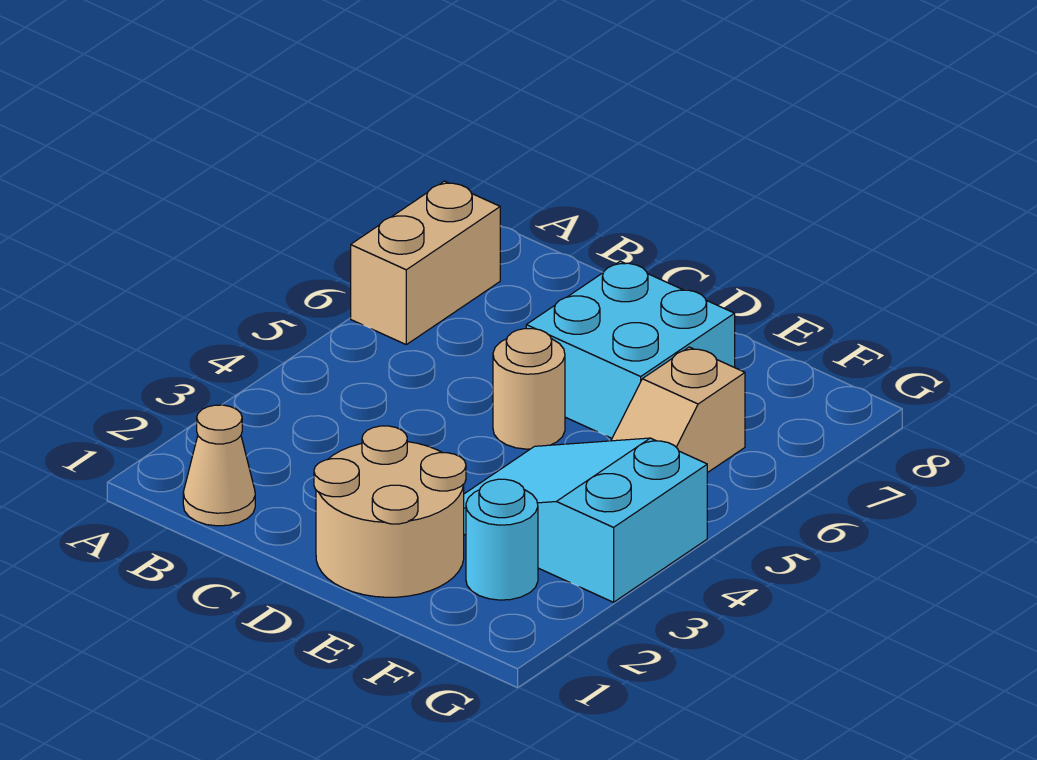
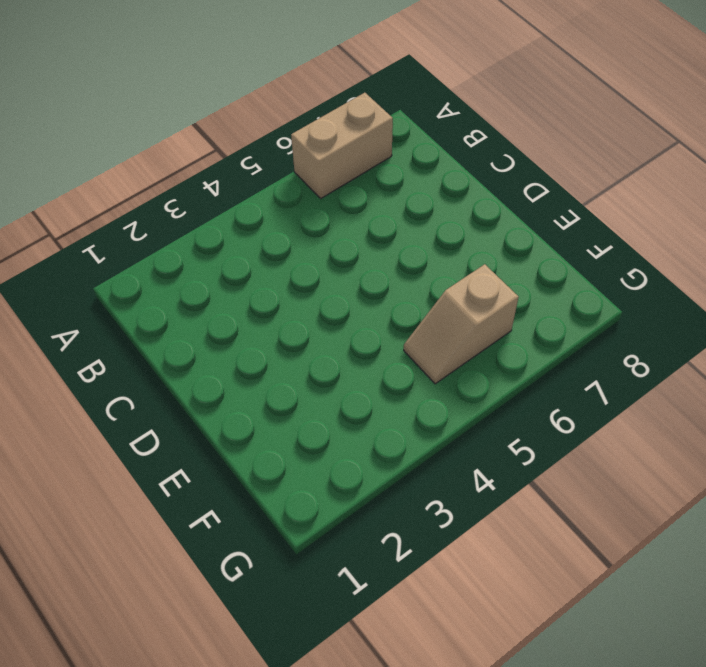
none -> tan cone B1 level 1
none -> tan round brick D1:E2 level 1

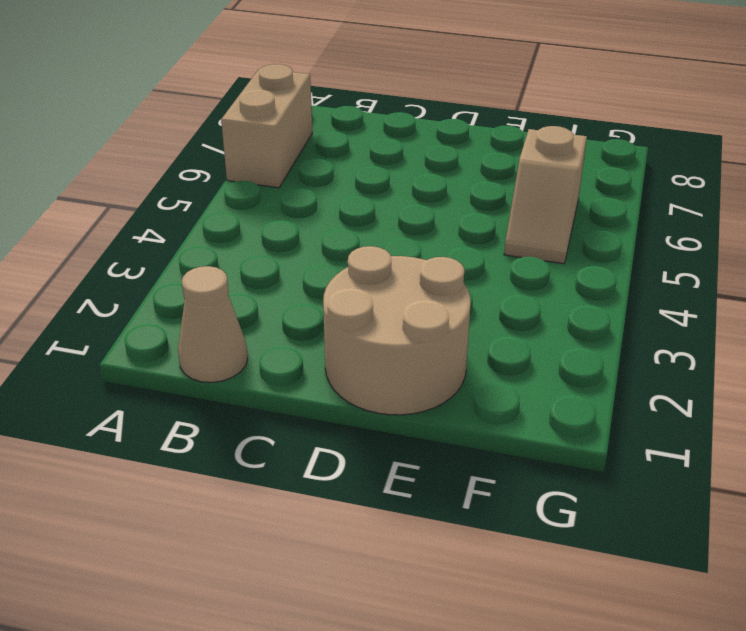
none -> tan round brick D5 level 1
none -> cyan brick D6:E7 level 1

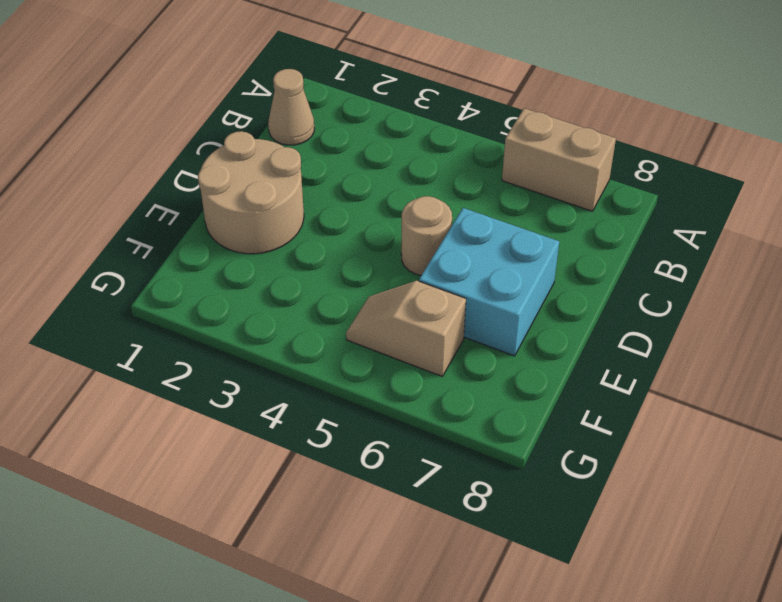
none -> cyan slope E3:G4 level 1 top G
none -> cyan round brick F2 level 1

